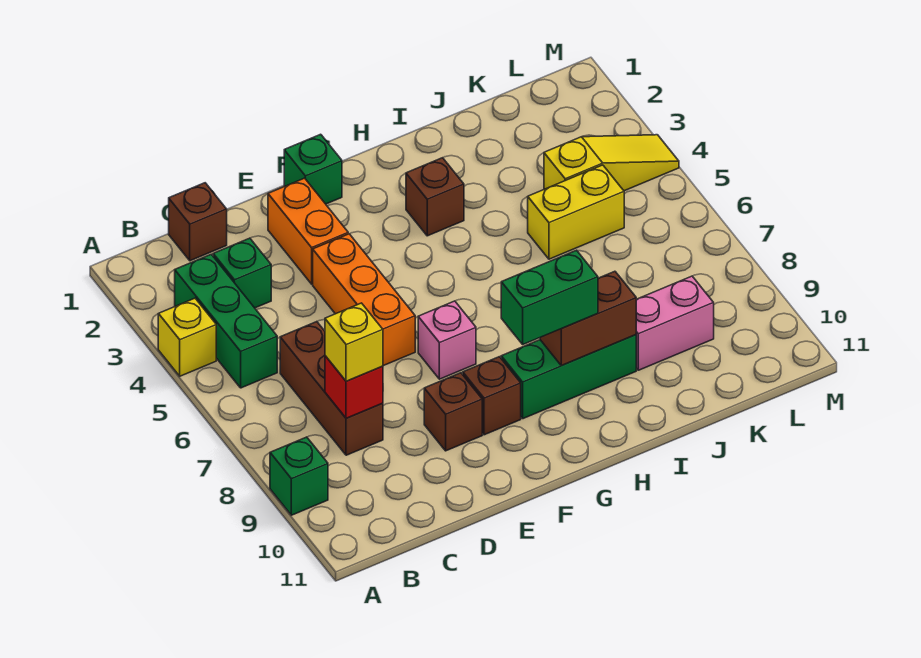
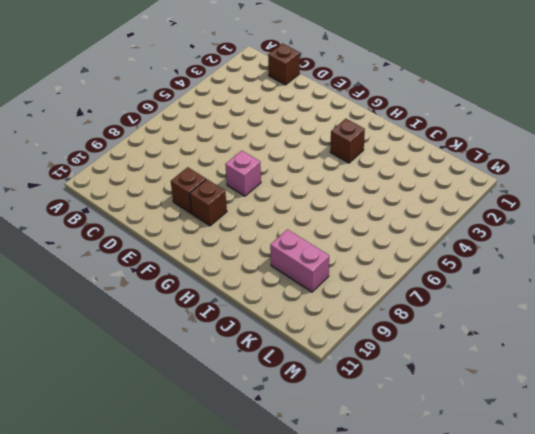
none -> yellow brick A4 level 1
none -> green brick A9 level 1
none -> green brick B3:B5 level 1

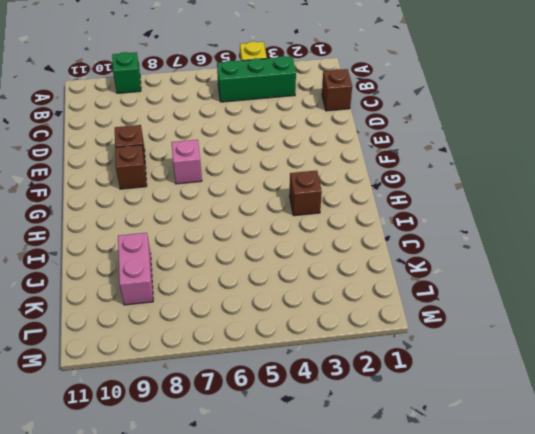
none -> green brick C3 level 1
none -> brown brick C6:C8 level 1
none -> orange brick E2:E3 level 1

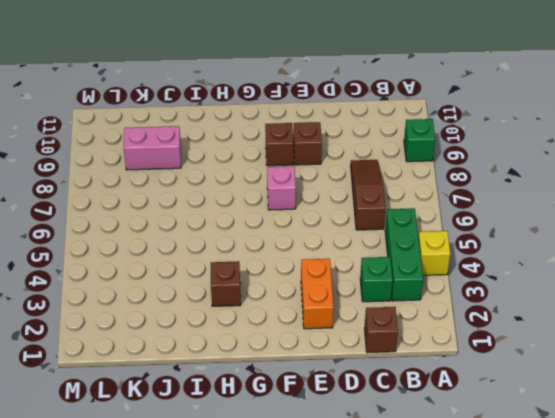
brown slope C6:C8 level 1 top 6 -> brown brick C6:C8 level 1
none -> orange brick E4:E6 level 1
none -> green brick F1 level 1
none -> green brick G9:I9 level 1

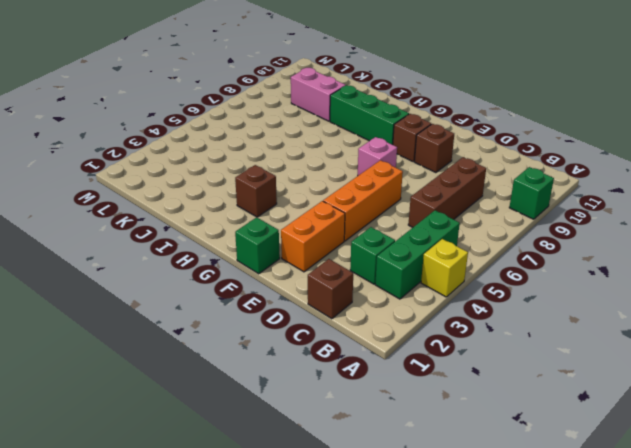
none -> yellow brick J5:K5 level 1
none -> yellow slope K4:M4 level 1 top K
none -> red brick C8 level 2

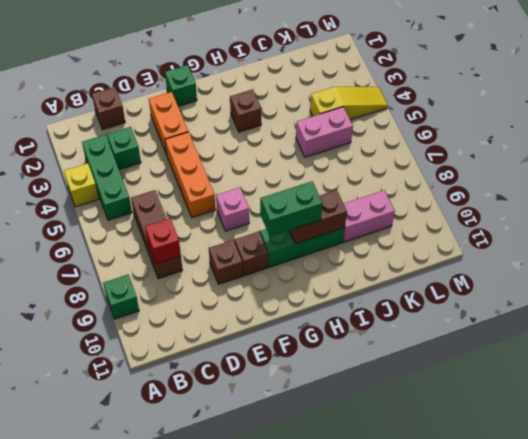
pink brick J5:K5 level 1 -> yellow brick J5:K5 level 1
none -> yellow brick C8 level 3

